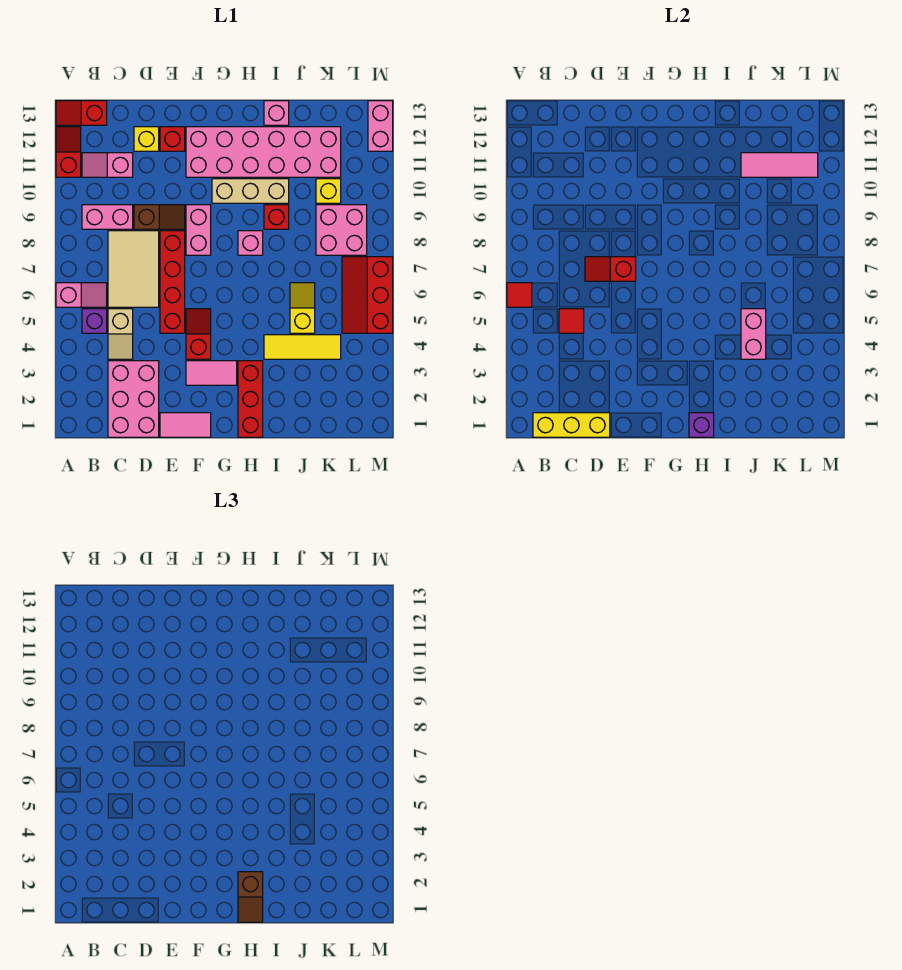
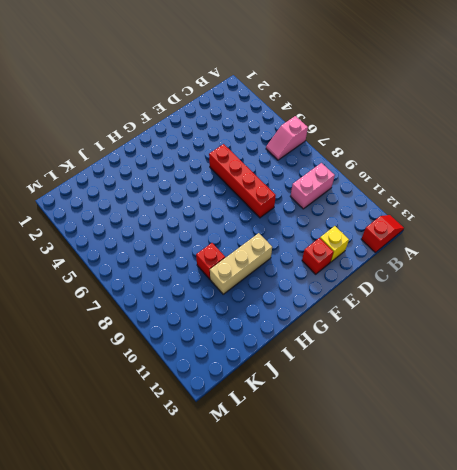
none -> red slope A11:A12 level 1 top 11
none -> purple brick B5 level 1
none -> pink slope B11:C11 level 1 top C
none -> pink brick C1:D3 level 1

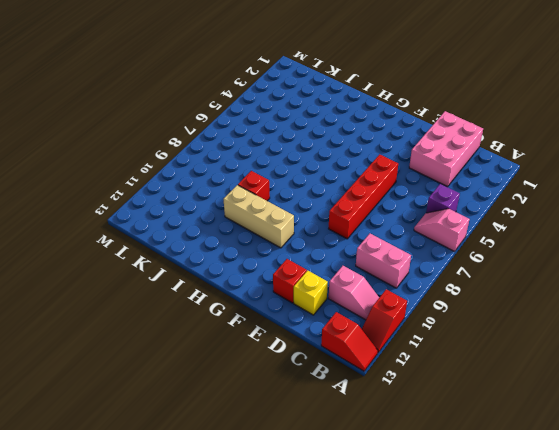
none -> tan slope C4:C5 level 1 top 5
none -> tan tile C6:D8 level 1
none -> brown slope D9:E9 level 1 top D
none -> pink tile E1:F1 level 1

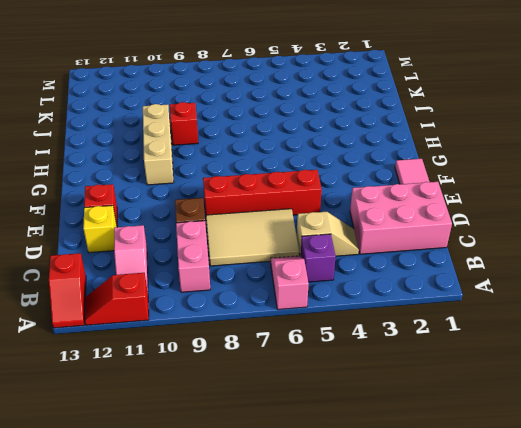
none -> pink tile F3:G3 level 1
none -> red slope F4:F5 level 1 top 4
none -> pink brick F8:F9 level 1
none -> pink brick F11:K12 level 1

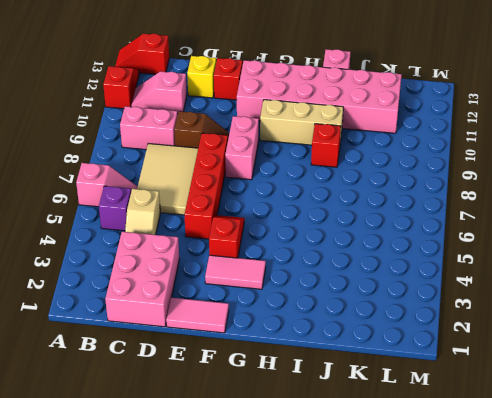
none -> red brick H1:H3 level 1
none -> pink brick H8 level 1
none -> yellow tile I4:K4 level 1
none -> yellow slope J5:J6 level 1 top 5

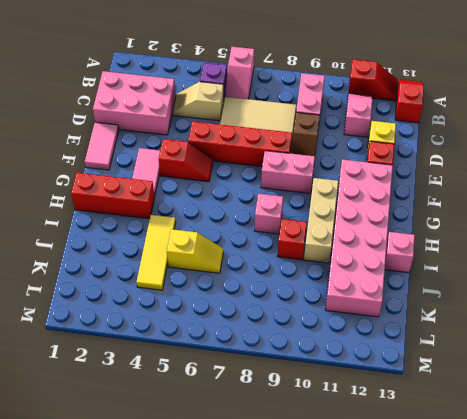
none -> pink brick K8:L9 level 1
none -> yellow brick K10 level 1
none -> red slope L5:M7 level 1 top M
none -> pink brick M12:M13 level 1

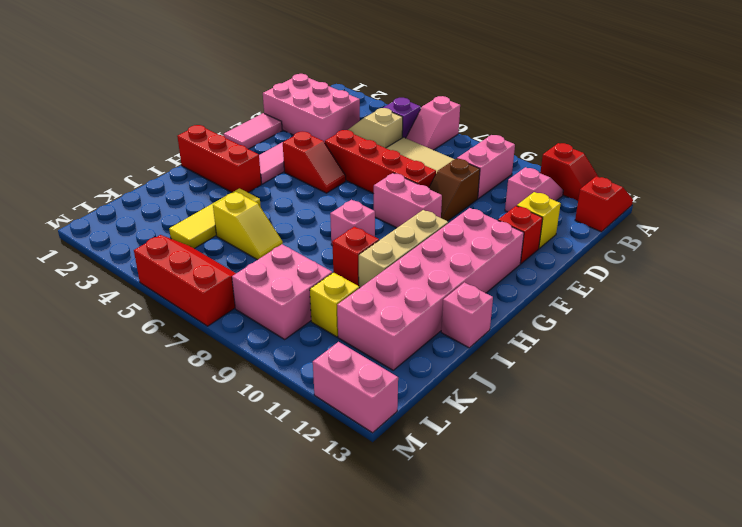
none -> red tile A6 level 2
none -> yellow brick B1:D1 level 2
none -> red tile C5 level 2
none -> red slope D7:E7 level 2 top E

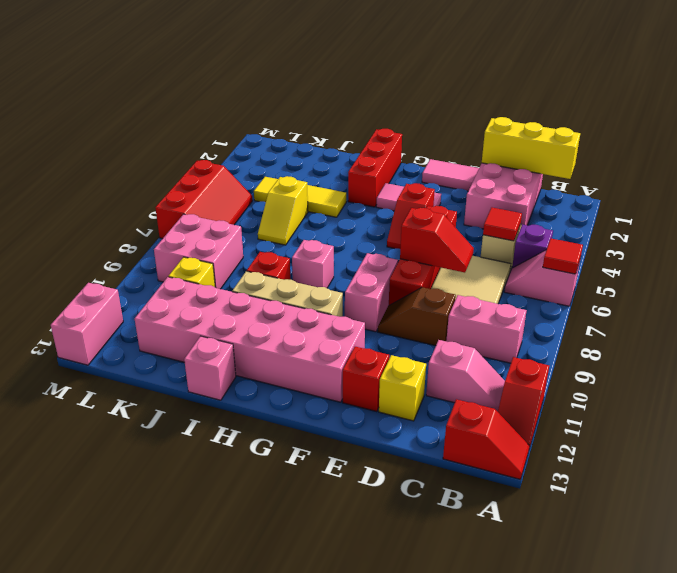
none -> purple brick H1 level 2
none -> pink brick J4:J5 level 2
none -> pink tile J11:L11 level 2
none -> brown slope H1:H2 level 3 top 2

